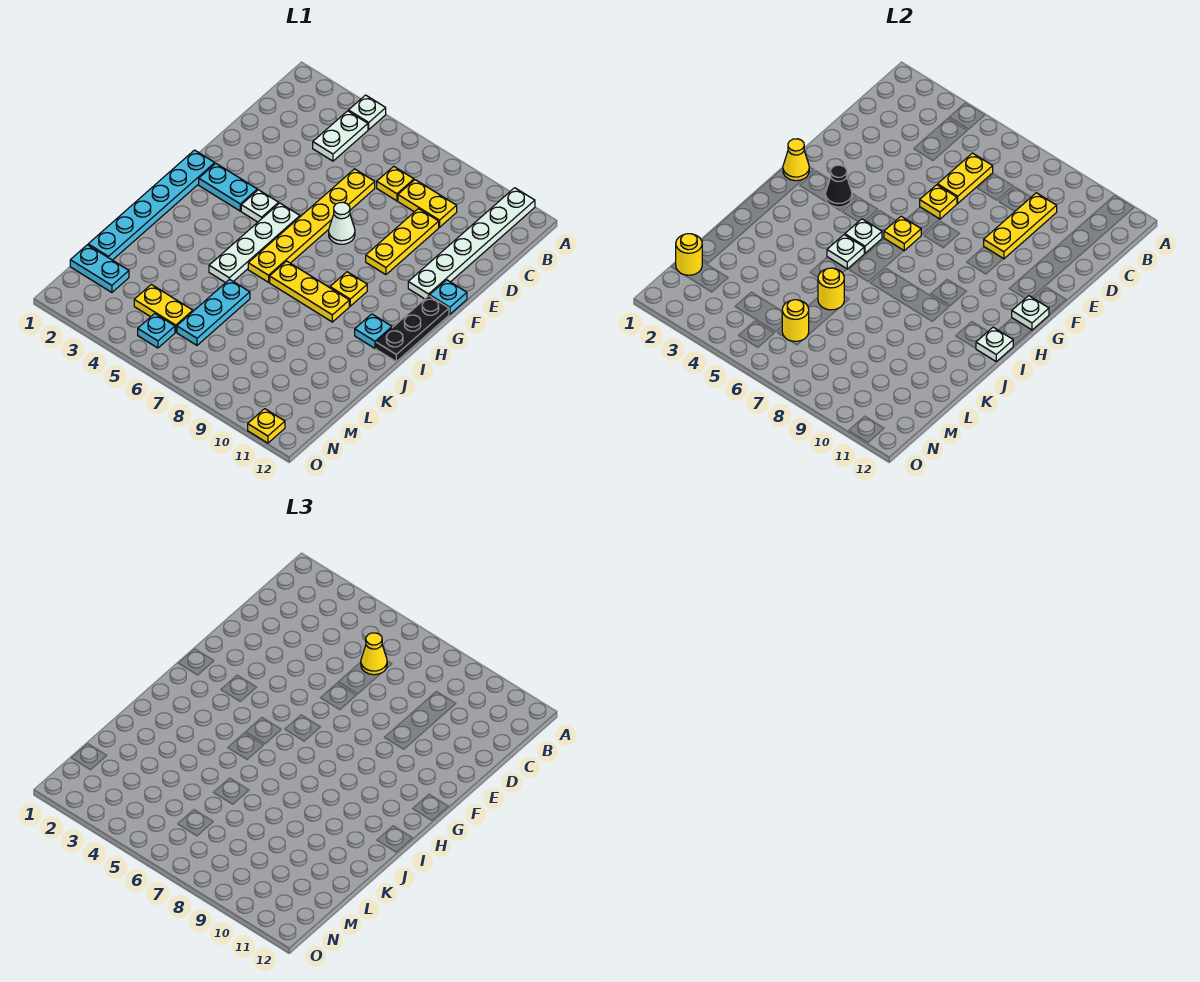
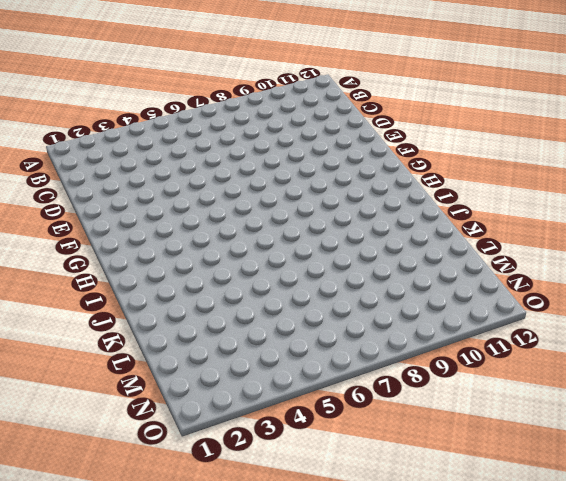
none -> white plate A4 level 1
none -> white plate A11:F11 level 1
none -> white plate B4:C4 level 1
none -> yellow plate C7 level 1

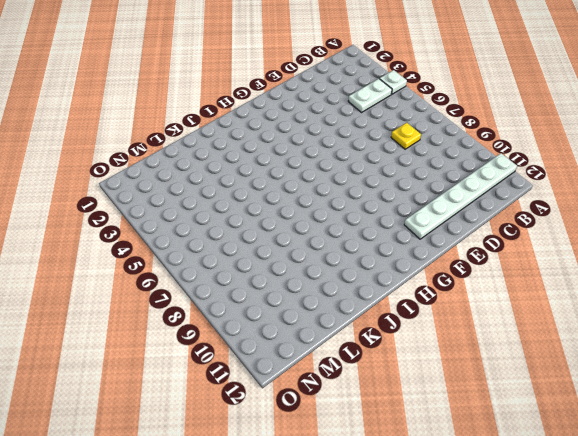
none -> yellow plate C8:C9 level 1
none -> yellow plate D6:I6 level 1
none -> yellow plate D9:F9 level 1
none -> white cone F7 level 1

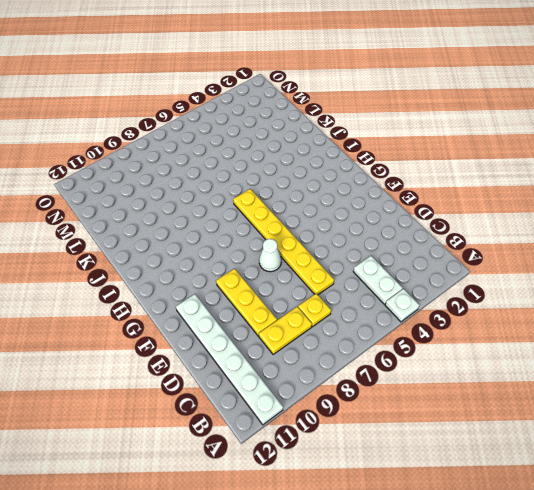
none -> cyan plate F12 level 1
none -> cyan plate G1:L1 level 1
none -> cyan plate G2:G3 level 1
none -> white plate G4 level 1

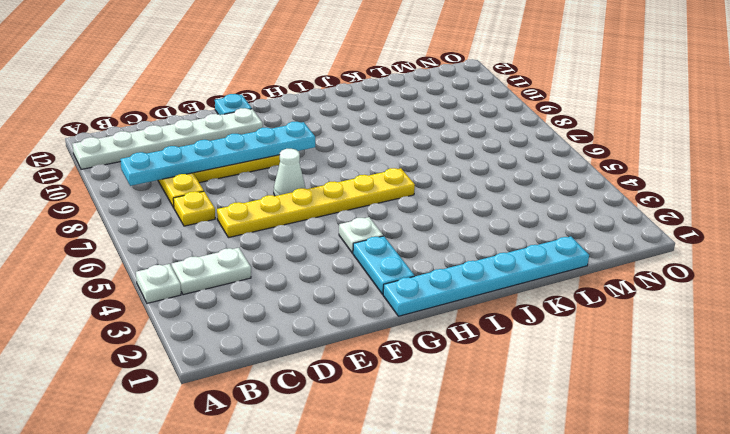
cyan plate B9:G9 level 2 -> yellow plate C9:E9 level 2
none -> white plate G5:J5 level 1
none -> black plate G12:I12 level 1
none -> yellow plate H9 level 1
none -> yellow plate I7:I9 level 1

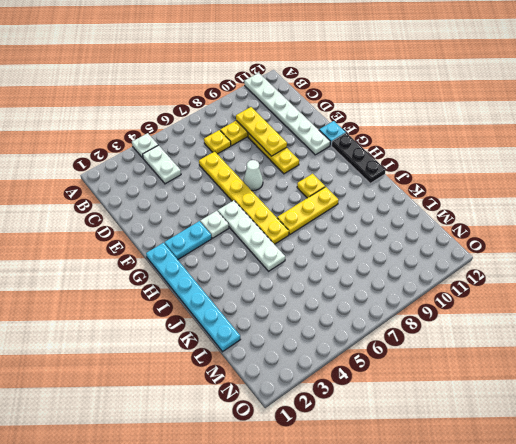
none -> cyan plate I11 level 1
none -> cyan plate K6:M6 level 1
none -> cyan plate M1:M2 level 1
none -> yellow plate M4:M5 level 1

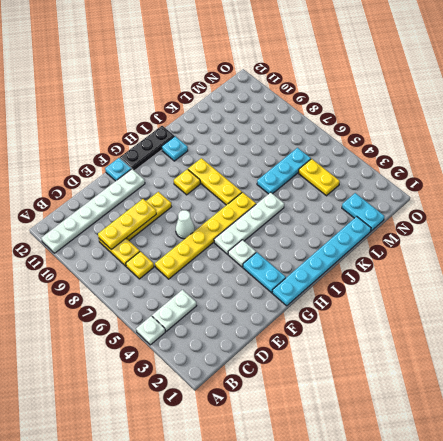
none -> cyan plate N5 level 1
none -> yellow plate O11 level 1
none -> yellow plate C6:D6 level 2
none -> yellow plate E6 level 2

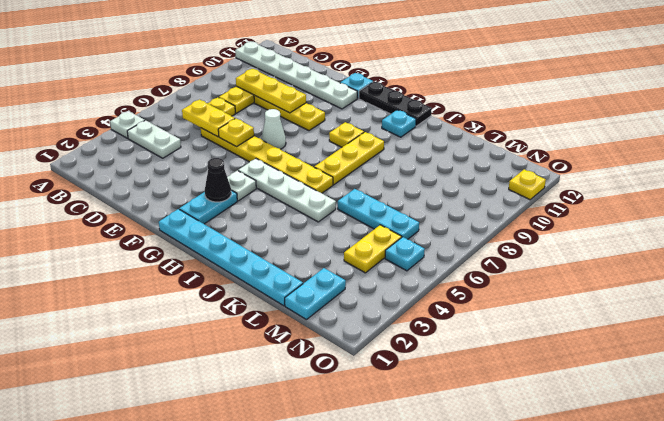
none -> yellow cone G1 level 2
none -> yellow plate G6 level 2
none -> white plate G12 level 2
none -> white plate H5 level 2

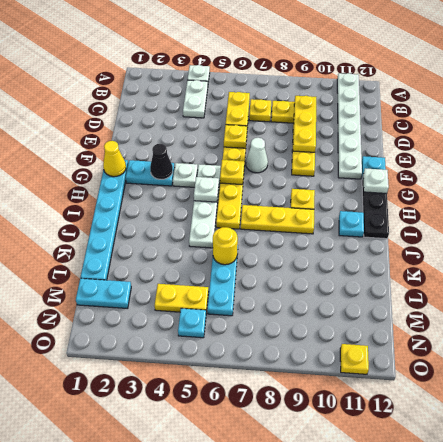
none -> white plate I5 level 2
none -> white plate I12 level 2
none -> yellow round brick M1 level 2
none -> yellow round brick M6 level 2

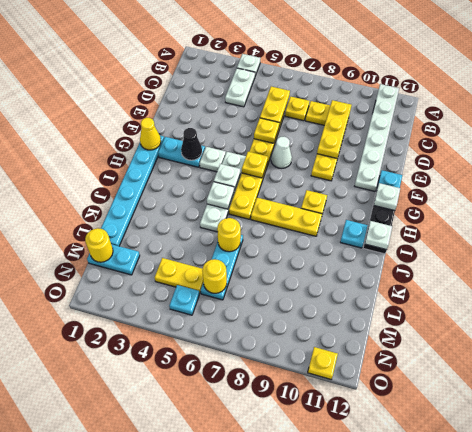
none -> yellow cone C6 level 3

